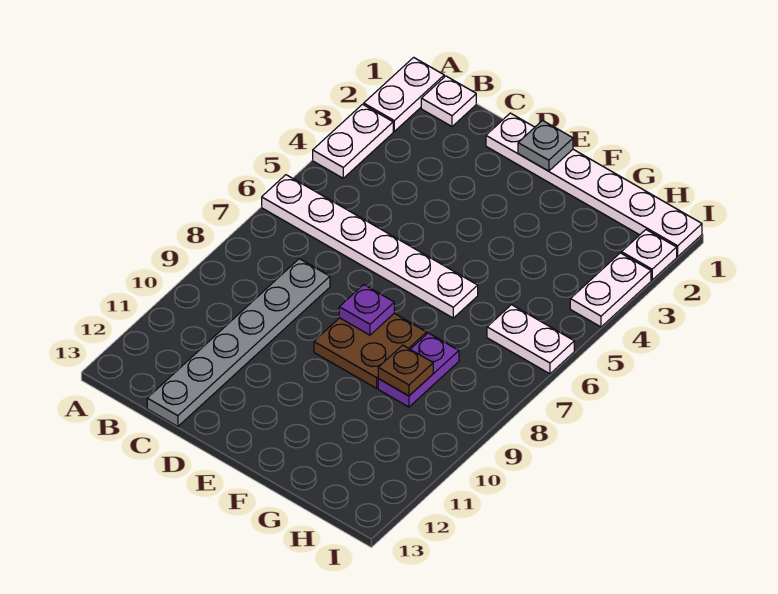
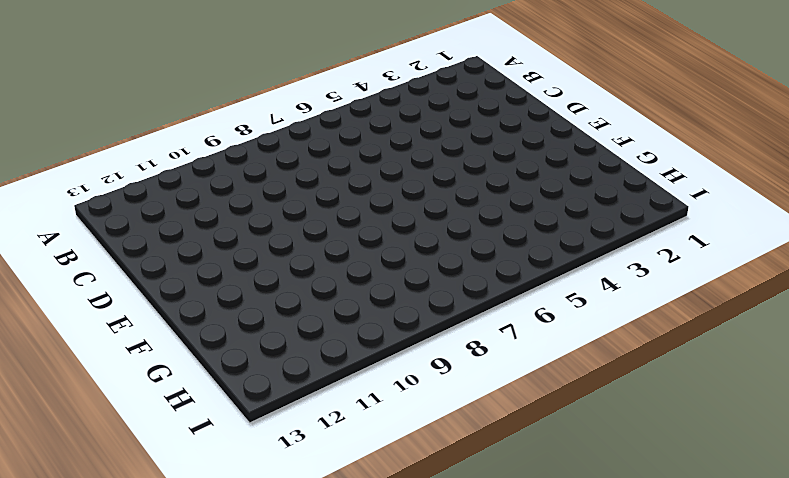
none -> white plate A1:A2 level 1
none -> white plate A3:A4 level 1
none -> white plate A6:F6 level 1

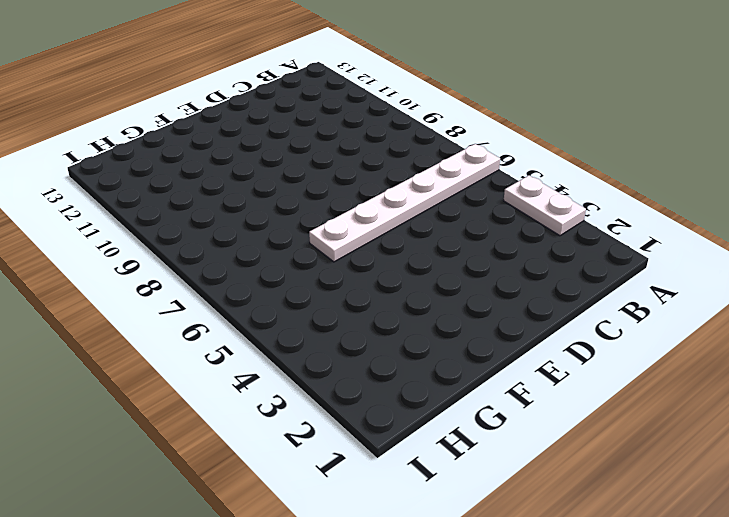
none -> white plate A1:A2 level 1
none -> white plate B1 level 1
none -> grey plate C8:C13 level 1

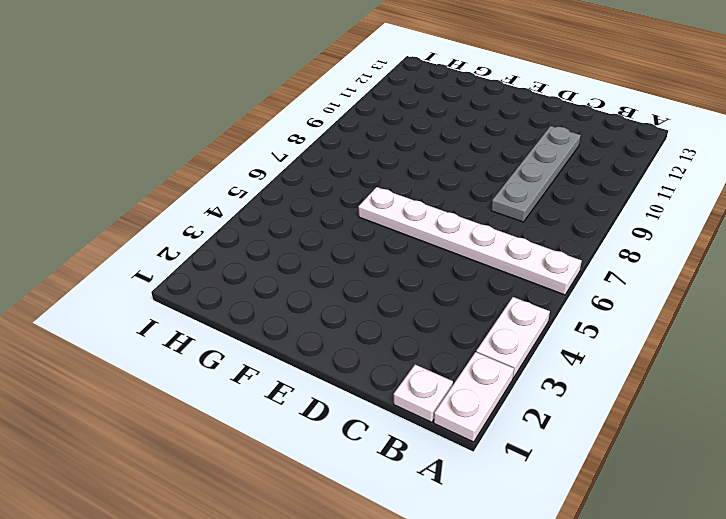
grey plate C8:C11 level 1 -> grey plate C8:C13 level 1
none -> white plate D1:I1 level 1
none -> brown plate E8:F9 level 1
none -> purple plate G8:G9 level 1

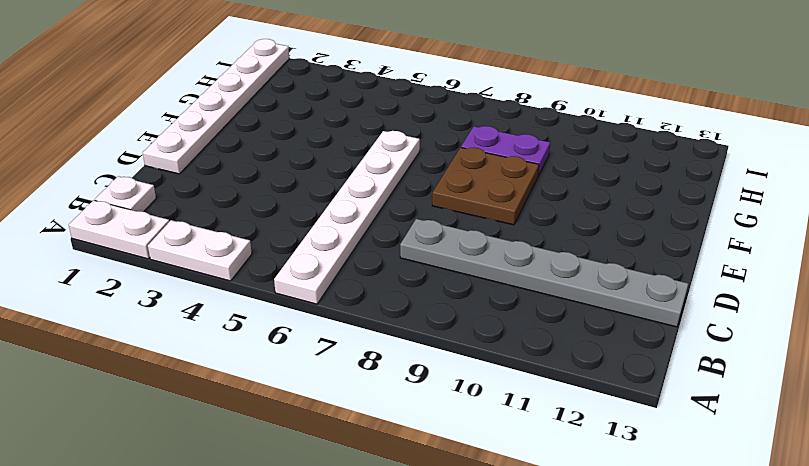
none -> white plate H6:I6 level 1
none -> white plate I2 level 1
none -> white plate I3:I4 level 1

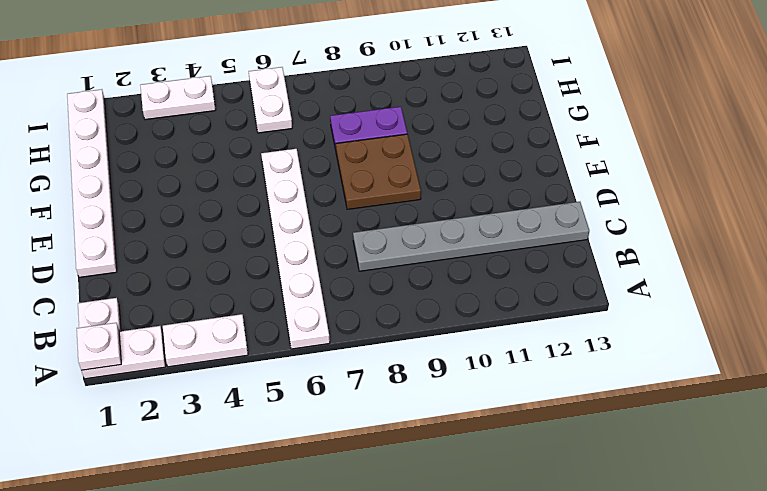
white plate A1 level 2 -> white plate I2 level 1
none -> grey plate E1 level 2
none -> purple plate E8 level 2
none -> brown plate G9 level 2

